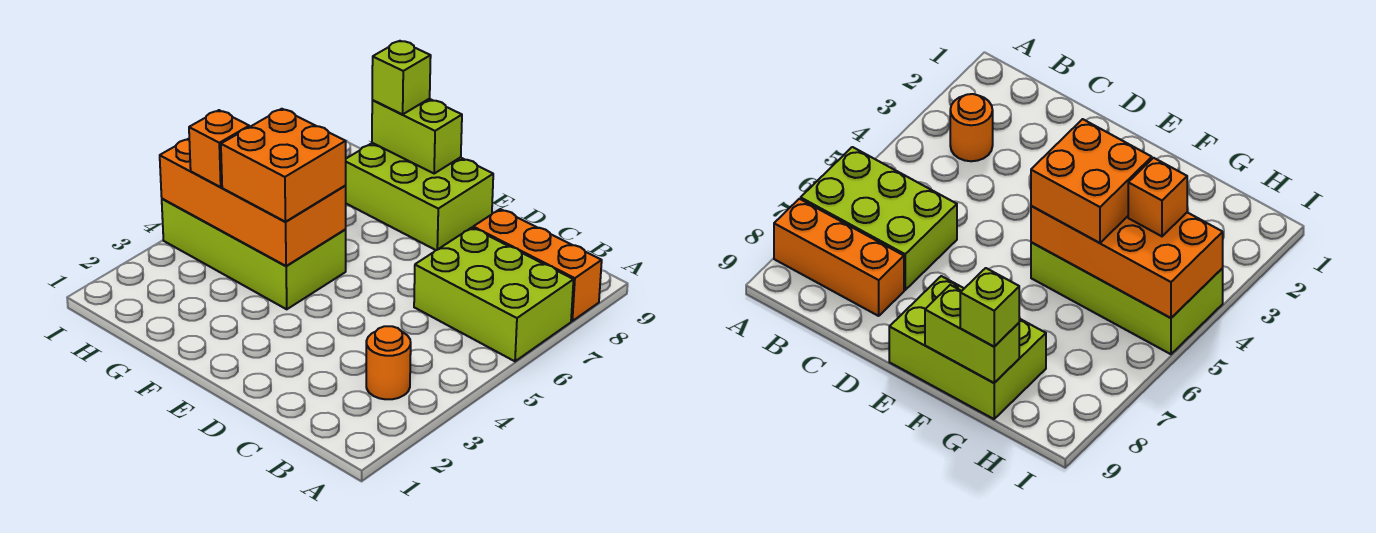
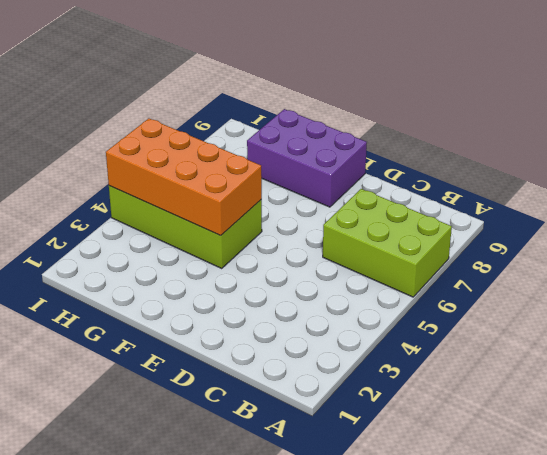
purple brick E8:G9 level 1 -> lime brick E8:G9 level 1
none -> orange brick A8:C8 level 1
none -> orange round brick B3 level 1

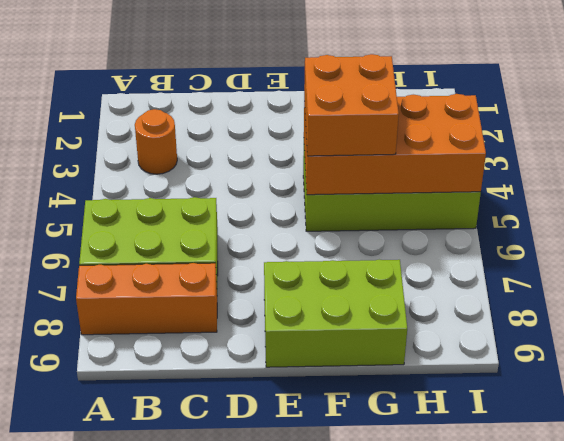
none -> lime brick F9:G9 level 2
none -> lime brick G9 level 3

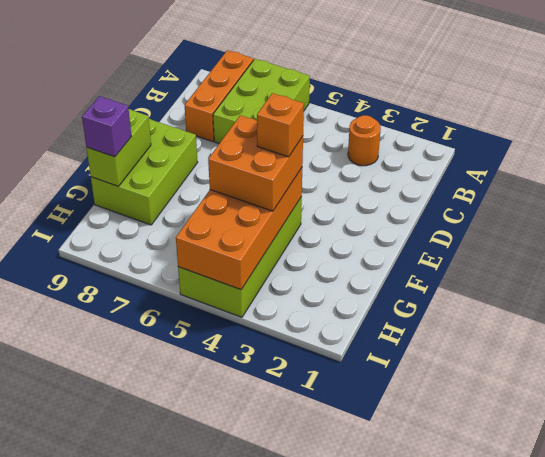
orange brick F4 level 4 -> orange brick H4 level 3
purple brick G9 level 3 -> lime brick G9 level 3

